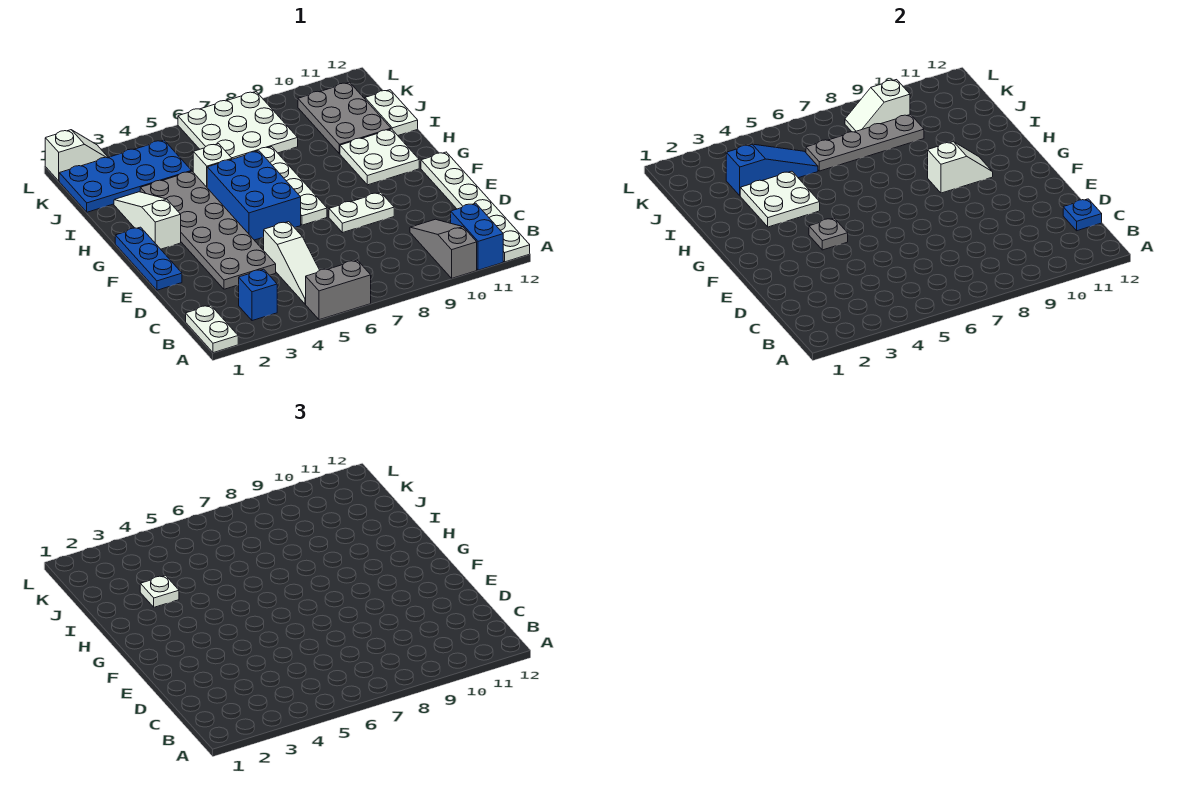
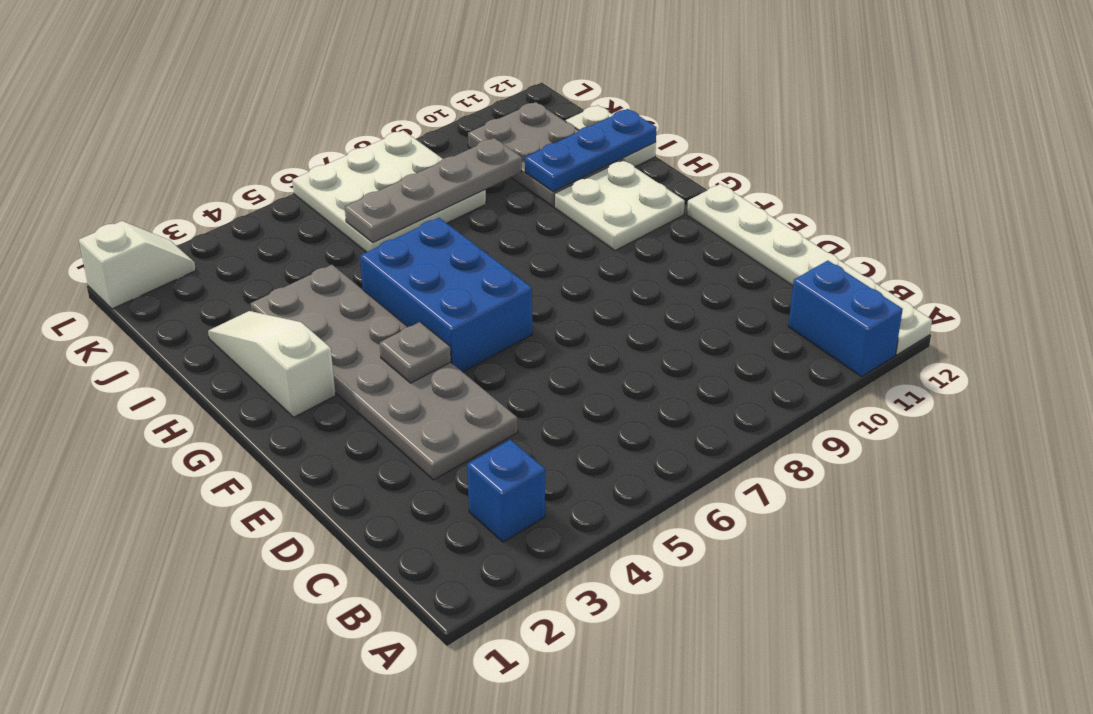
blue plate I10:I12 level 2 -> blue plate E1:G1 level 1
none -> white plate A1:B1 level 1
none -> grey brick A5:A6 level 1
none -> grey slope A10:C10 level 1 top A

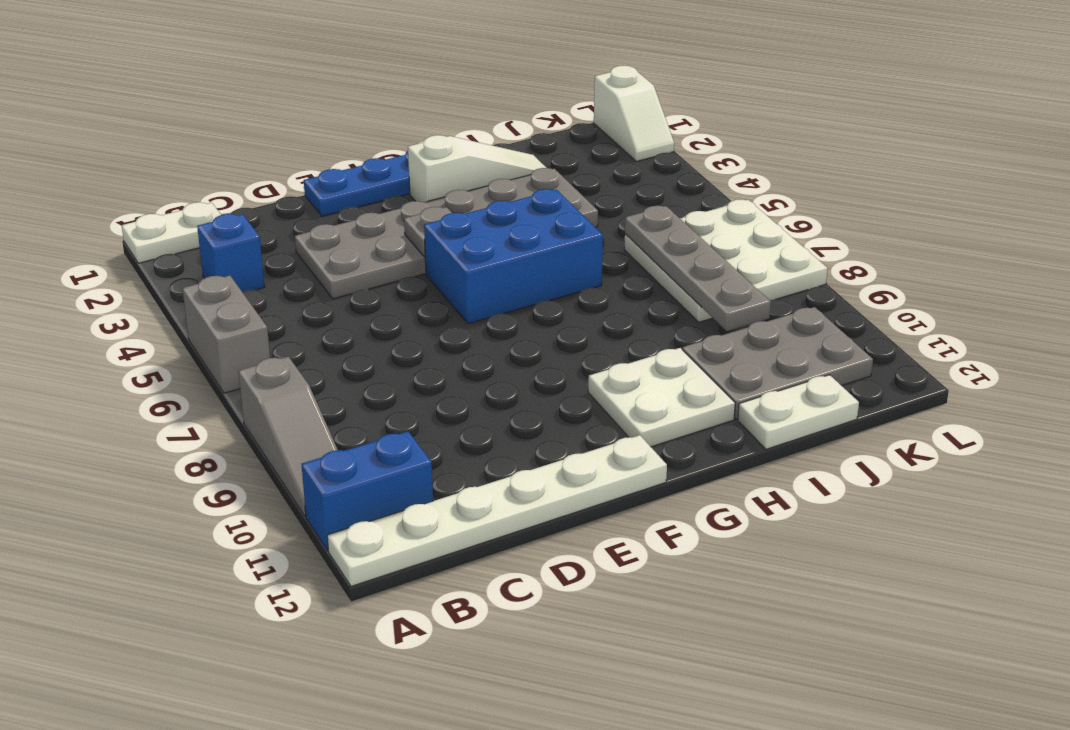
grey slope A8:A10 level 1 top 8 -> grey slope A10:C10 level 1 top A
none -> white slope B5:D5 level 1 top D
none -> white plate E8:E9 level 1
none -> white plate F7:I7 level 1

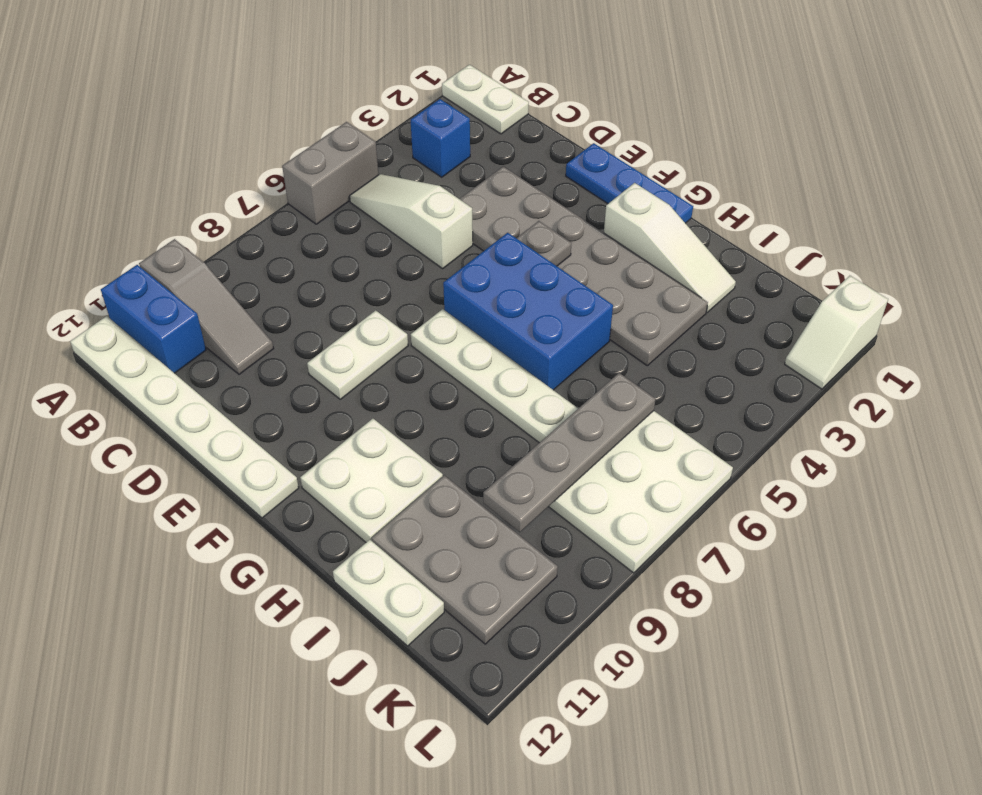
none -> white brick I5 level 1
none -> blue plate J1:K4 level 1
none -> blue plate C12 level 2

